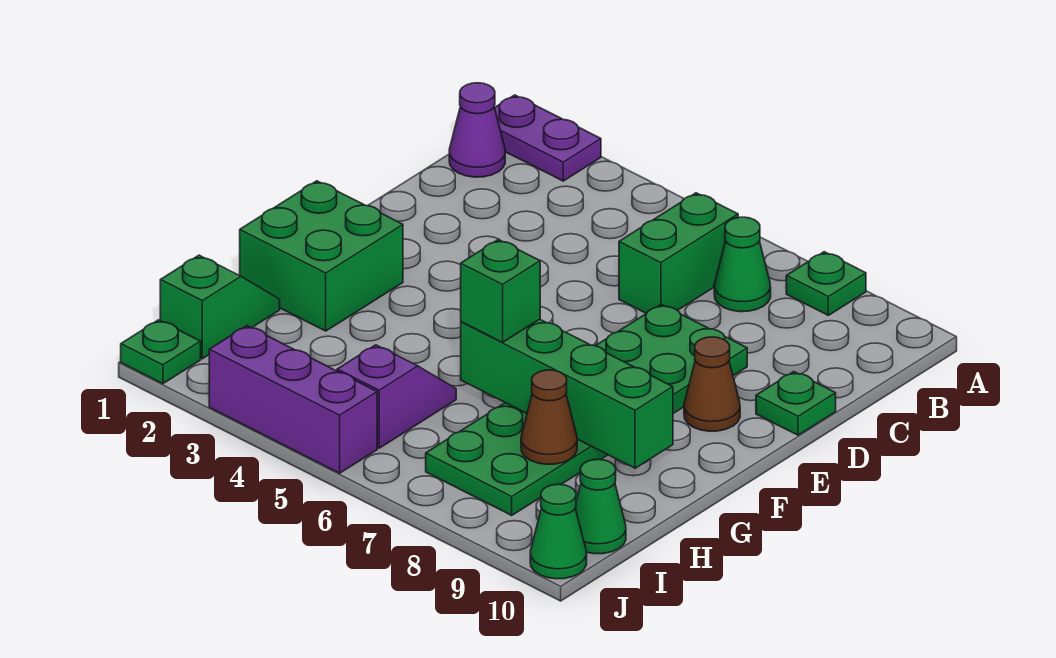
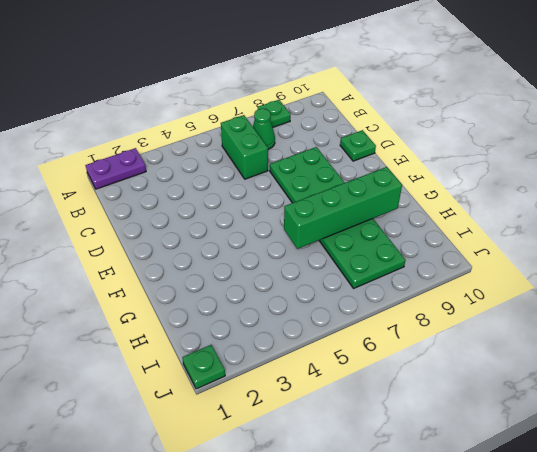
none -> purple cone B1 level 1
none -> brown cone E9 level 1
none -> green brick F1:G2 level 1

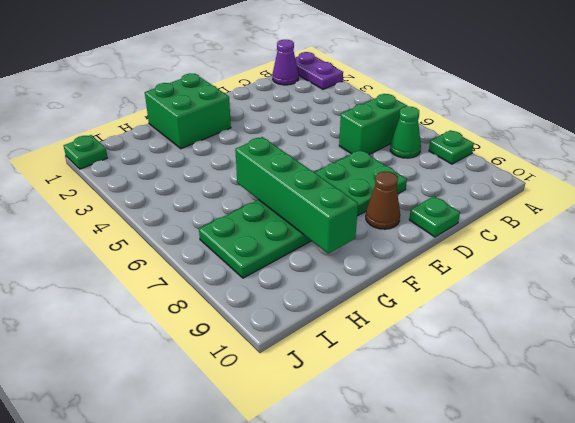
none -> green slope H1:I1 level 1 top I
none -> purple slope H5:I5 level 1 top I
none -> green cone I10 level 1

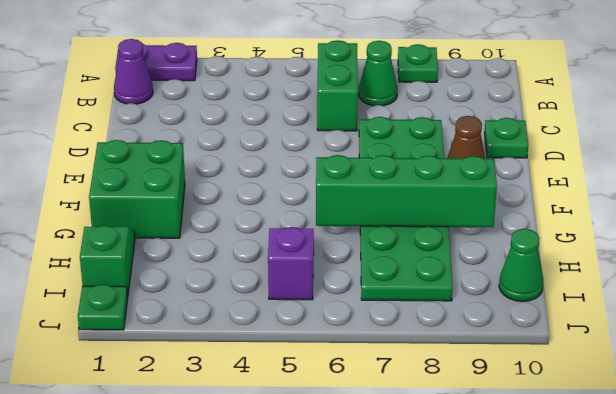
none -> purple brick J3:J5 level 1
none -> green cone J10 level 1
none -> brown cone H8 level 2

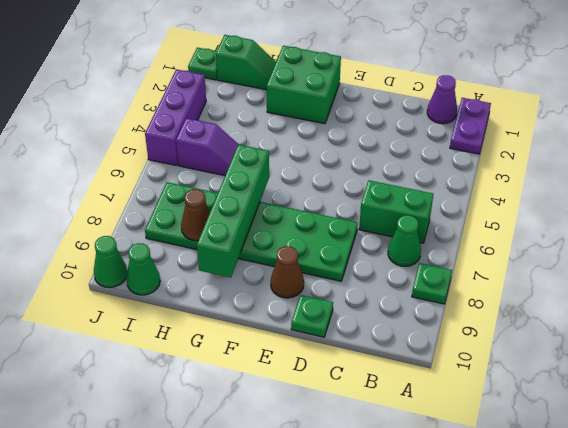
none -> green brick G6 level 3

